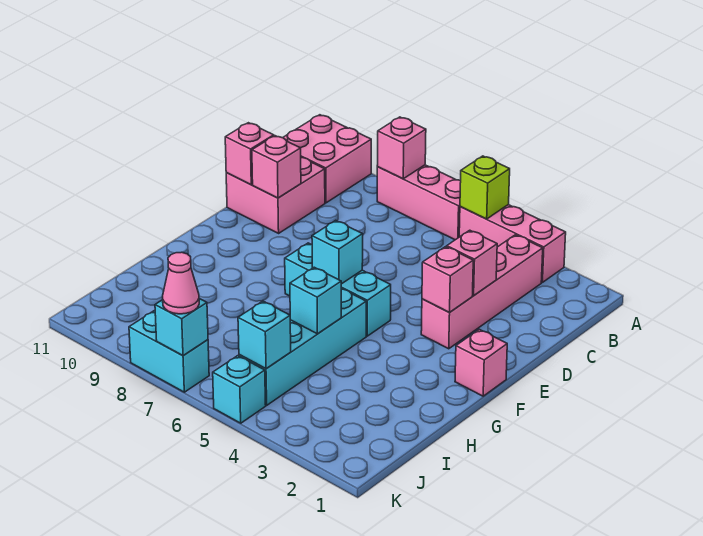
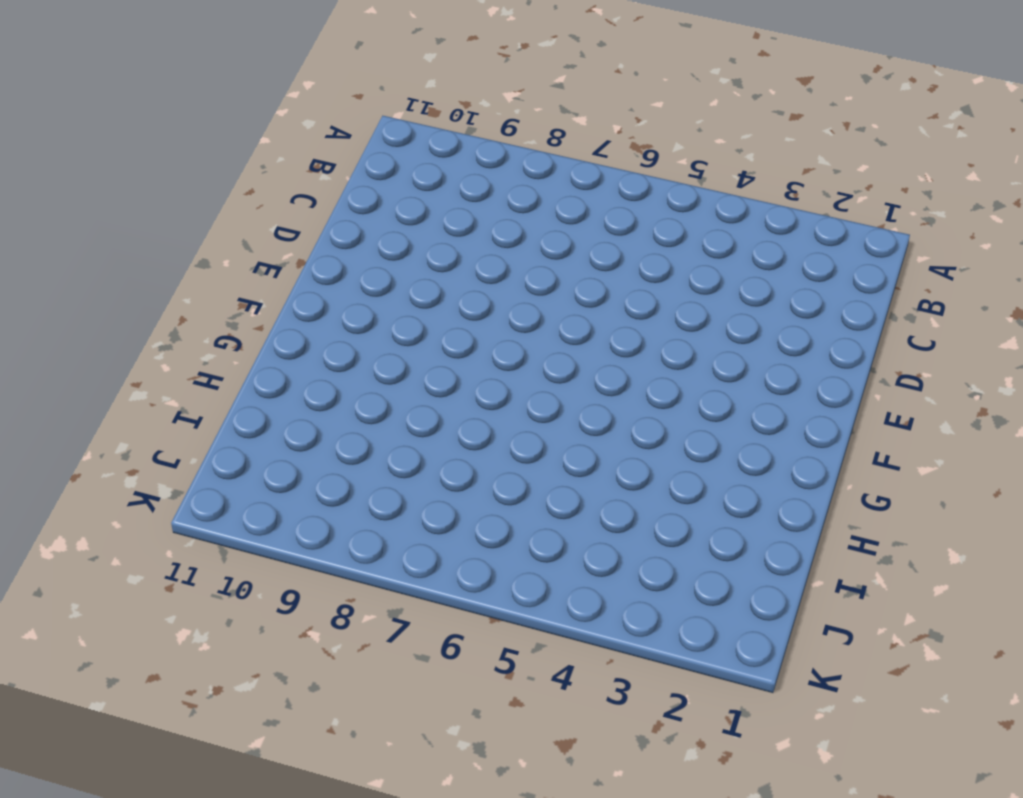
none -> pink brick A3:A5 level 1
none -> pink brick A6:A8 level 1
none -> pink brick A10:B11 level 1

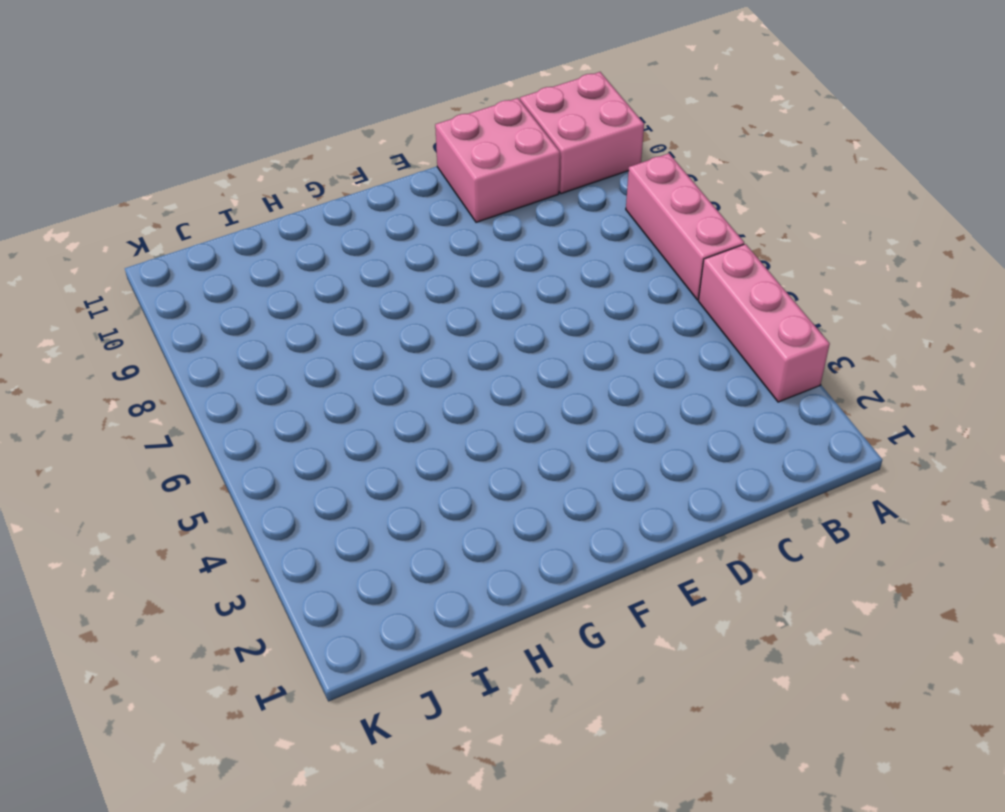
none -> pink brick B3:E3 level 1
none -> pink brick F1 level 1
none -> cyan brick F5:F7 level 1

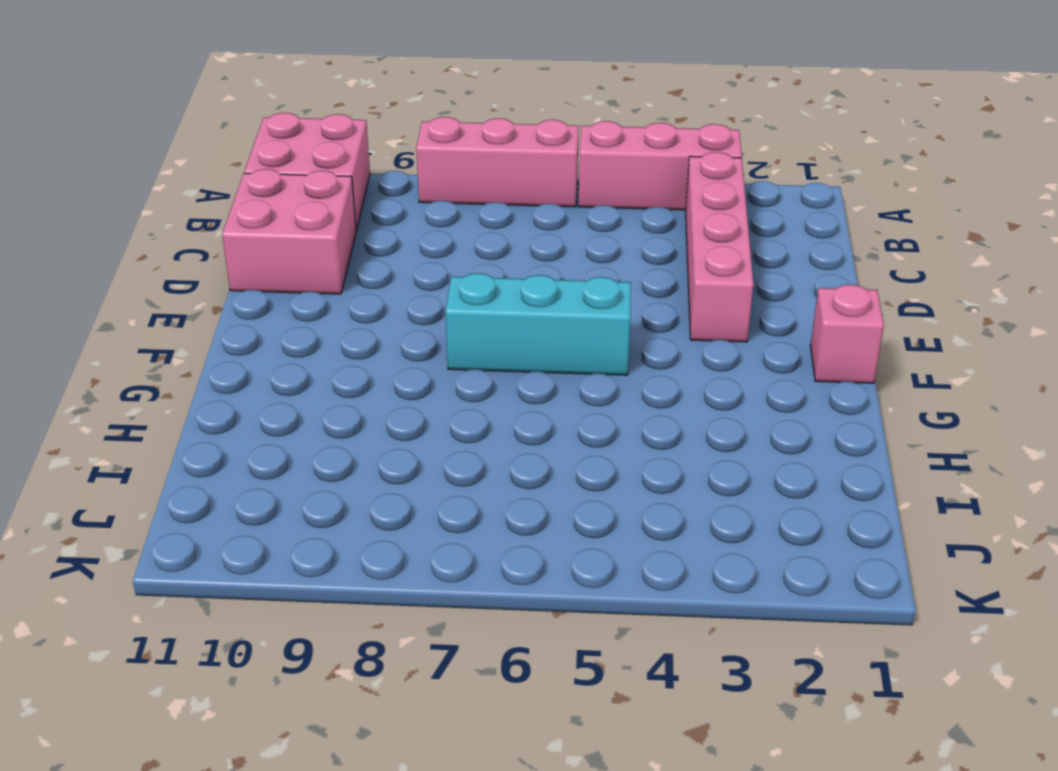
none -> cyan brick G5:J5 level 1
none -> cyan brick K5 level 1
none -> cyan brick K7:K8 level 1

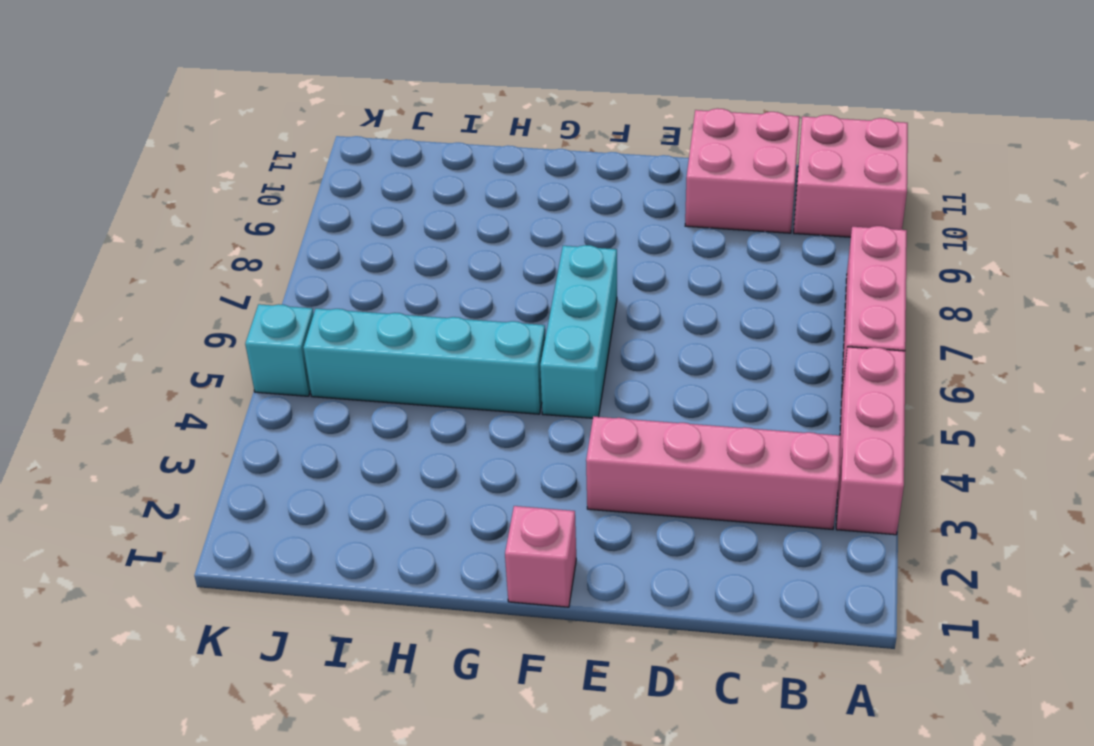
none -> cyan brick K7:K8 level 1
none -> lime brick A5 level 2
none -> pink brick A8 level 2

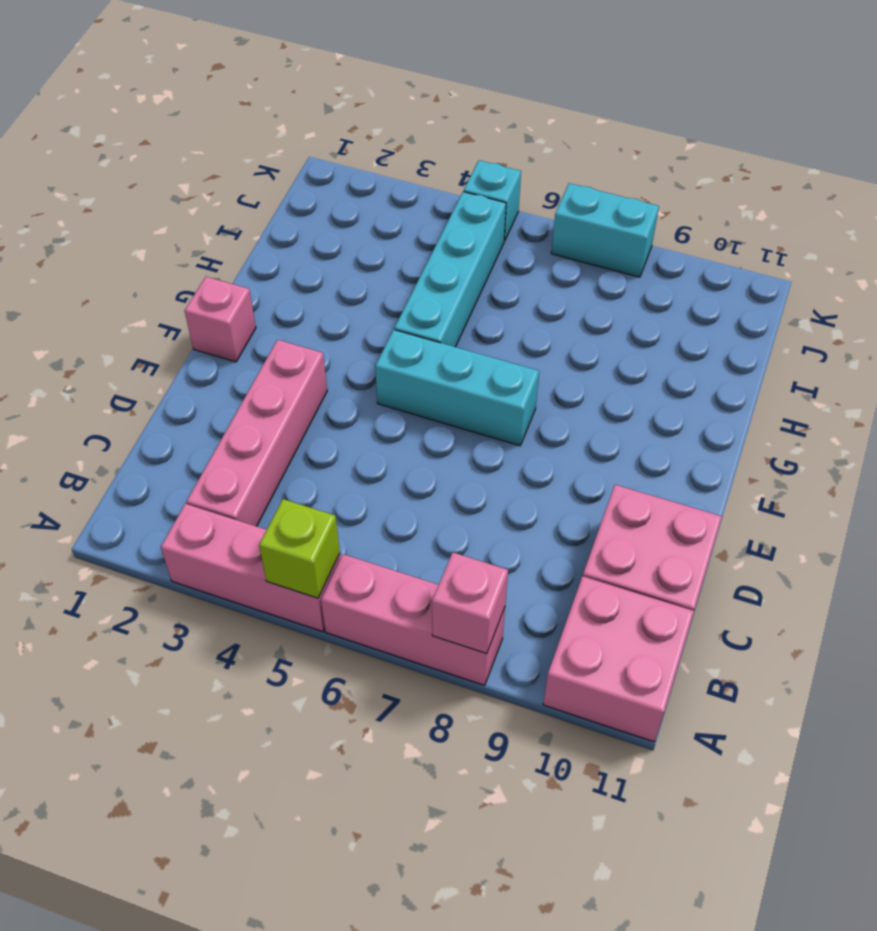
none -> pink brick D3 level 2
none -> pink brick D10 level 2
none -> pink brick D11 level 2

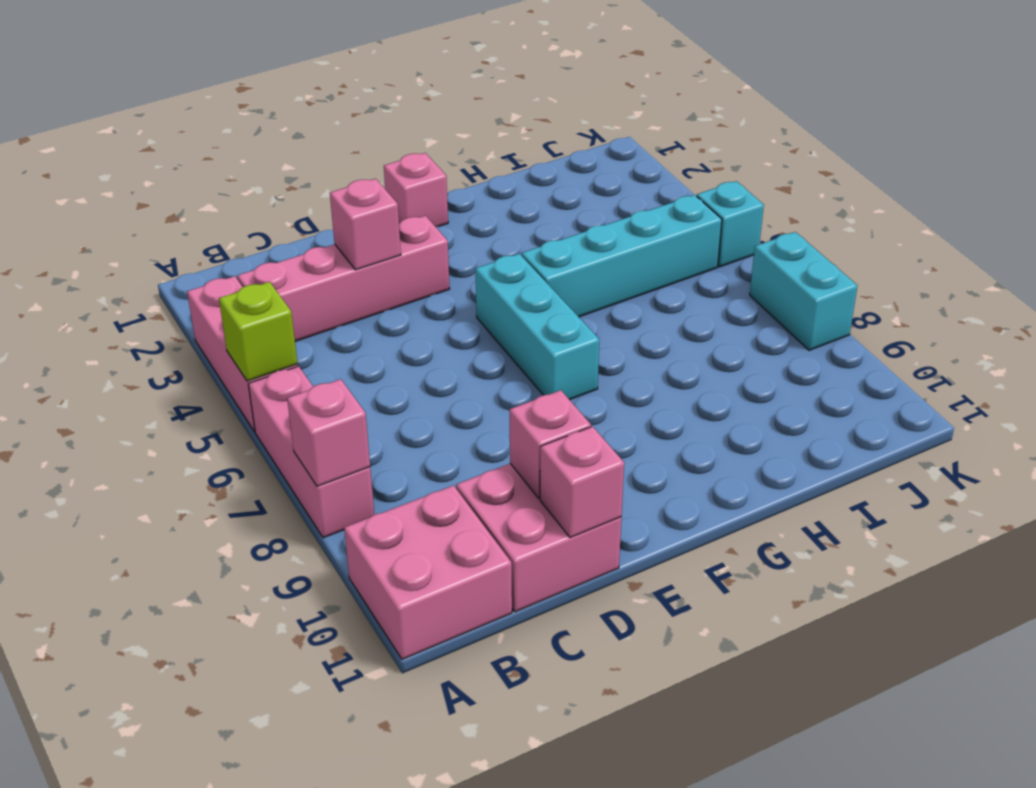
none -> pink brick E3 level 2
none -> cyan brick F6 level 2
none -> cyan brick H5 level 2

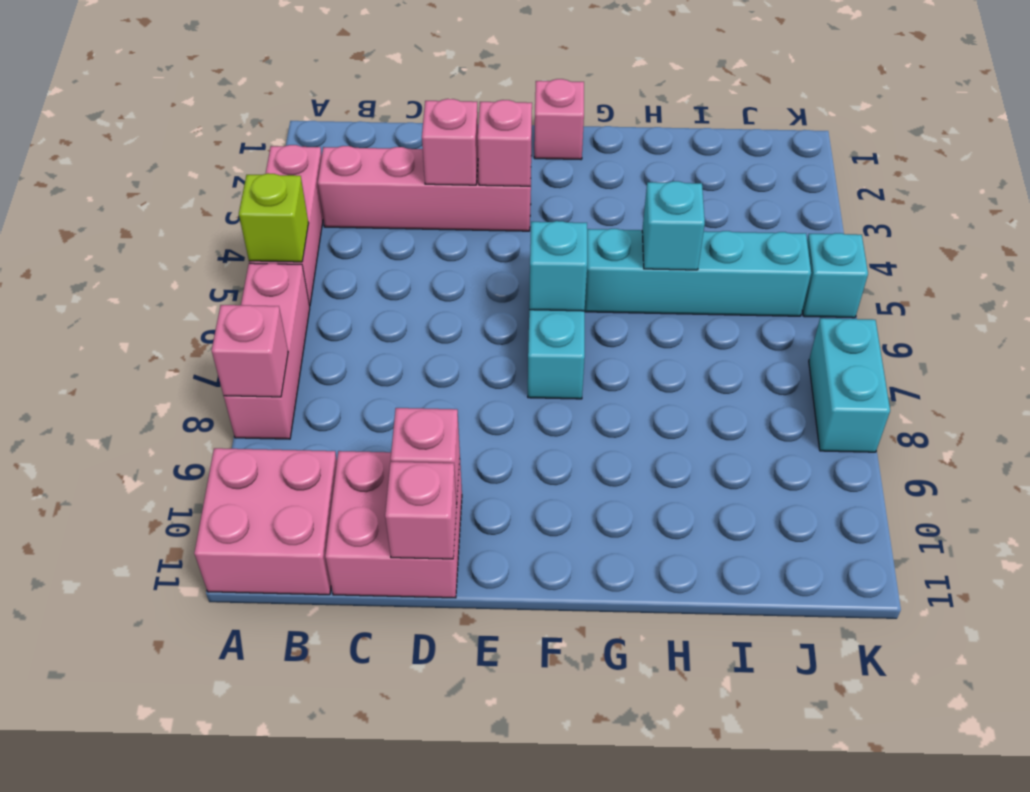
none -> cyan brick J5 level 2
none -> cyan brick K7 level 2
none -> pink cone K7 level 3

